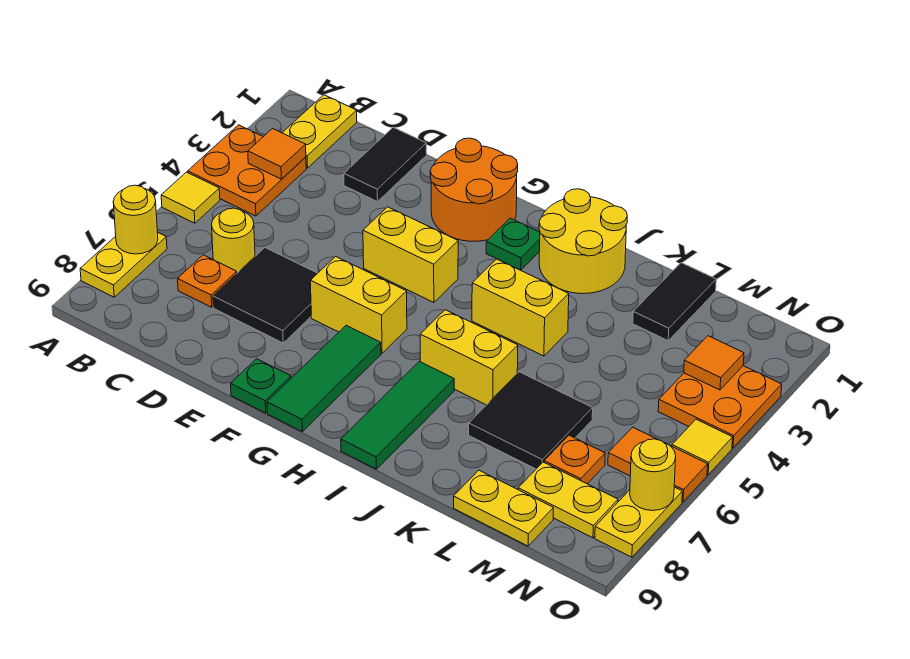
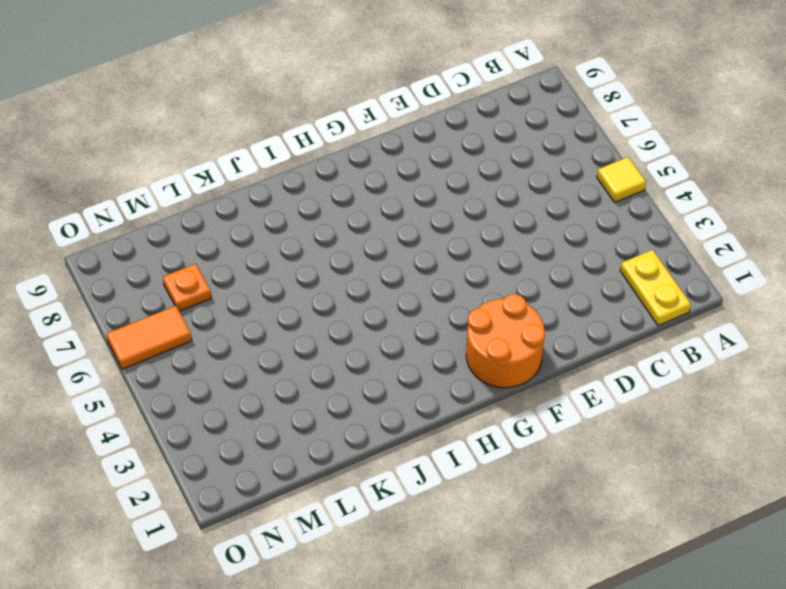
none -> orange plate A3:B4 level 1
none -> yellow plate A7:A8 level 1
none -> yellow round brick C6 level 1
none -> orange plate C7 level 1

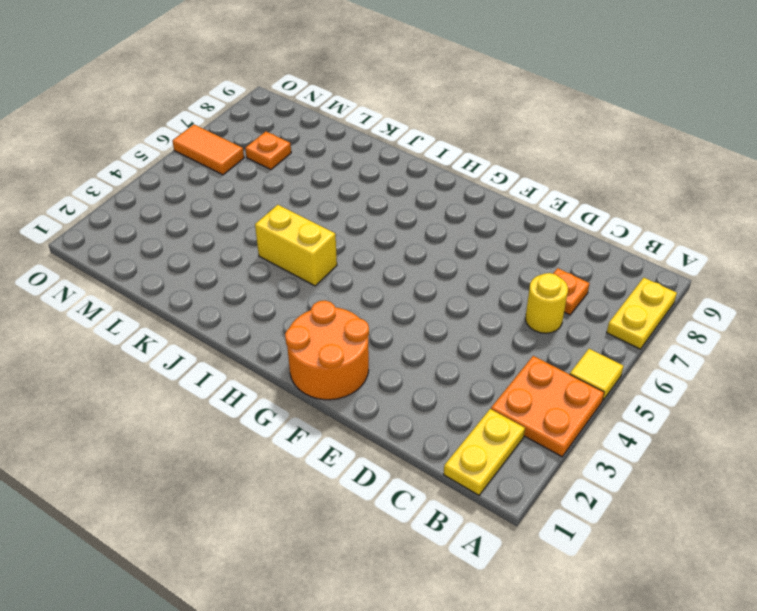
none -> black tile D1:D2 level 1
none -> black tile D6:E7 level 1
none -> yellow brick F4:G4 level 1
none -> yellow brick F6:G6 level 1

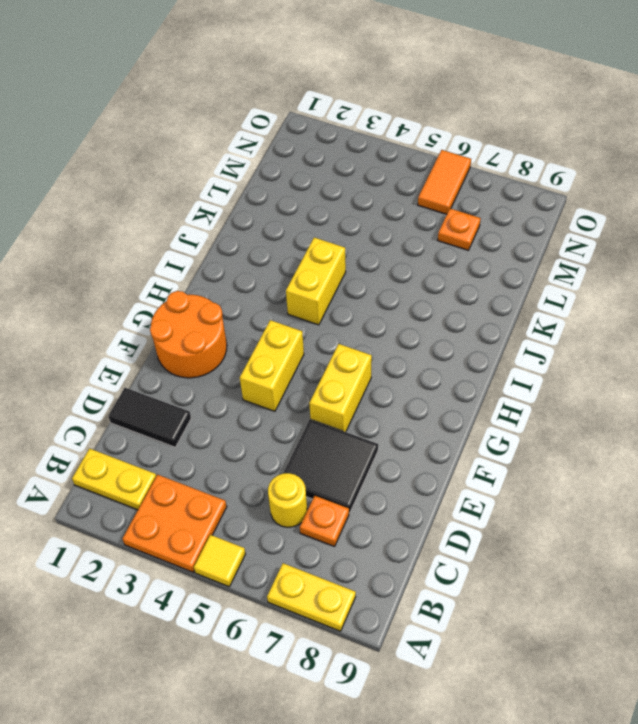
none -> green plate F9 level 1
none -> green tile G7:G9 level 1
none -> green plate H2 level 1
none -> yellow round brick I1:J2 level 1

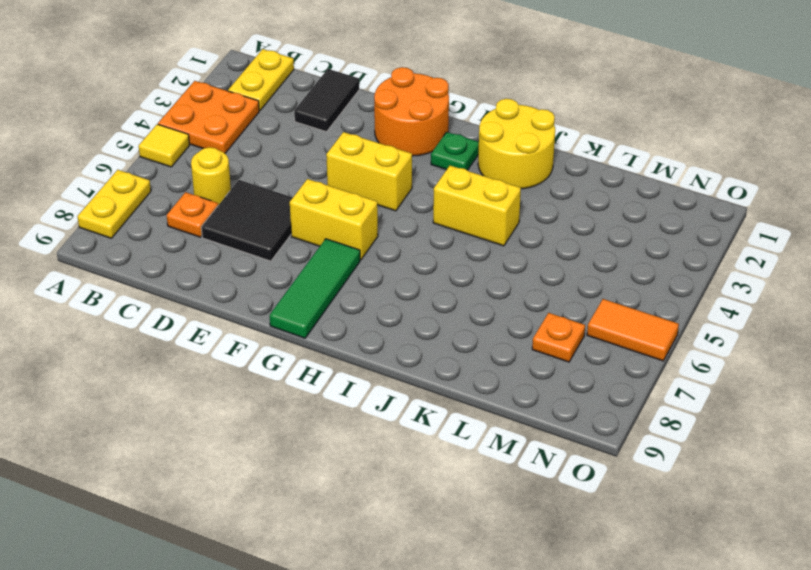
none -> green plate F9 level 1
none -> yellow brick I6:J6 level 1
none -> green tile I7:I9 level 1
none -> black tile K6:L7 level 1

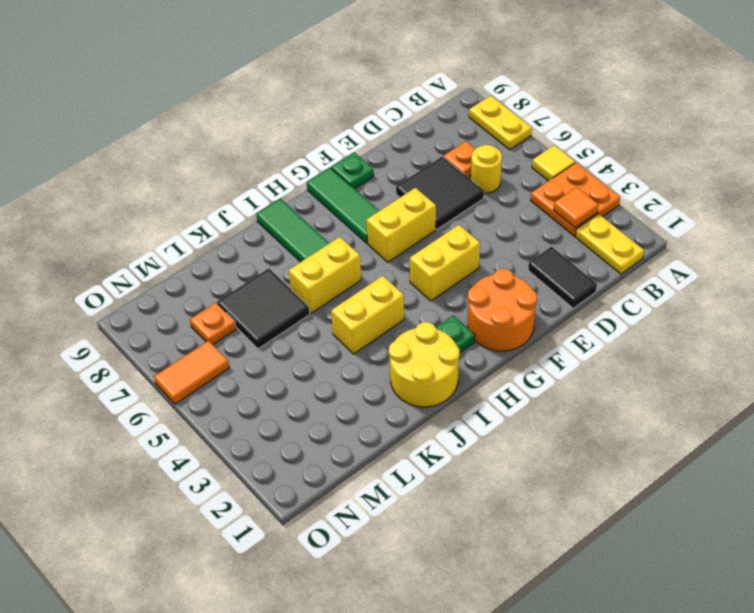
none -> black tile L1:L2 level 1
none -> yellow plate L9:M9 level 1
none -> yellow plate M8:N8 level 1
none -> orange plate N3:O4 level 1

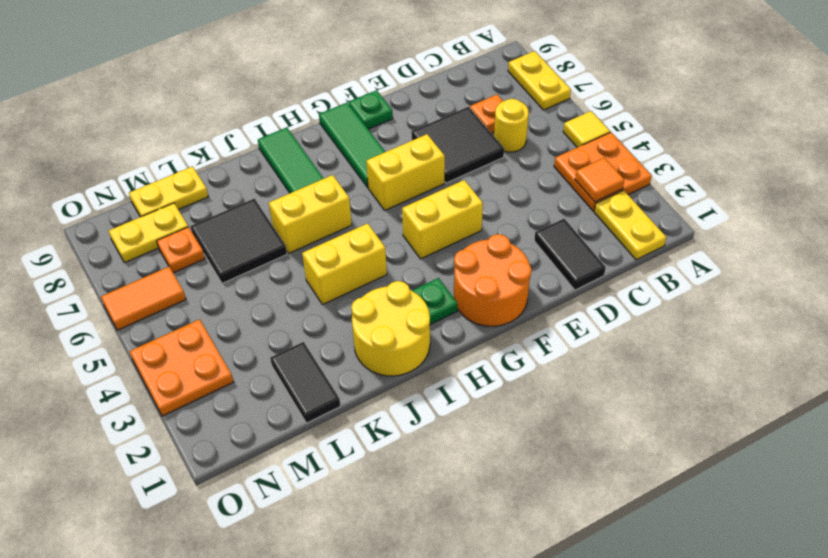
none -> yellow tile O5 level 1
none -> yellow plate O7:O8 level 1
none -> yellow round brick A7 level 2
none -> orange tile N3 level 2

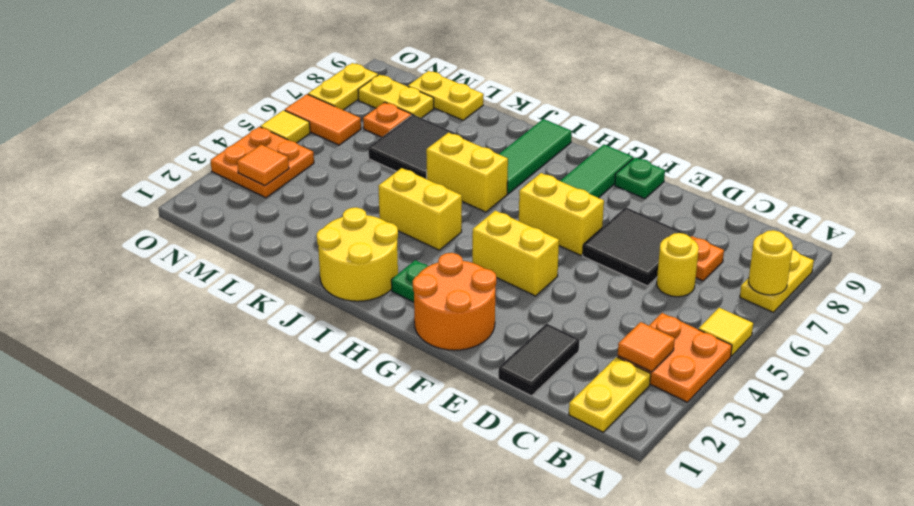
none -> black tile L1:L2 level 1
none -> yellow round brick O7 level 2

